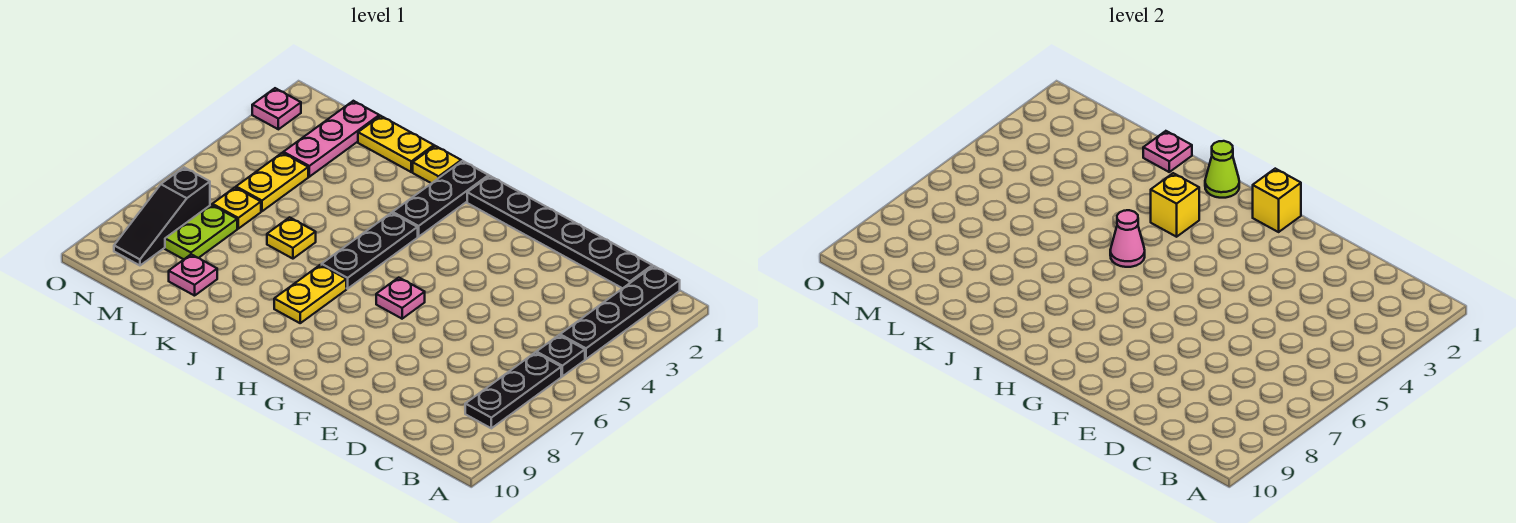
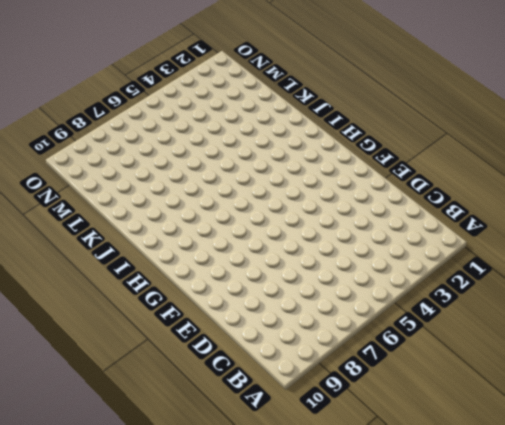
none -> black plate B1:B4 level 1
none -> black plate B5 level 1
none -> black plate B6:B8 level 1

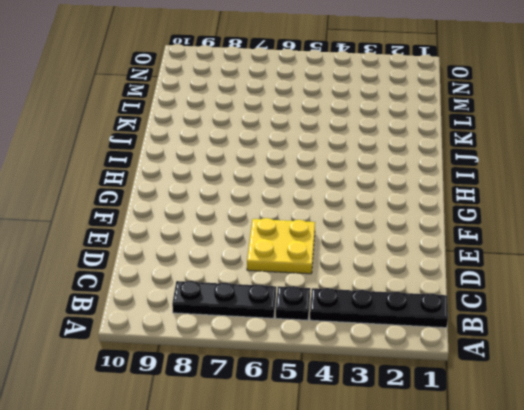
yellow plate D5:E6 level 1 -> none
none -> black plate C1:H1 level 1
none -> pink plate G6 level 1
none -> black plate I1:I3 level 1

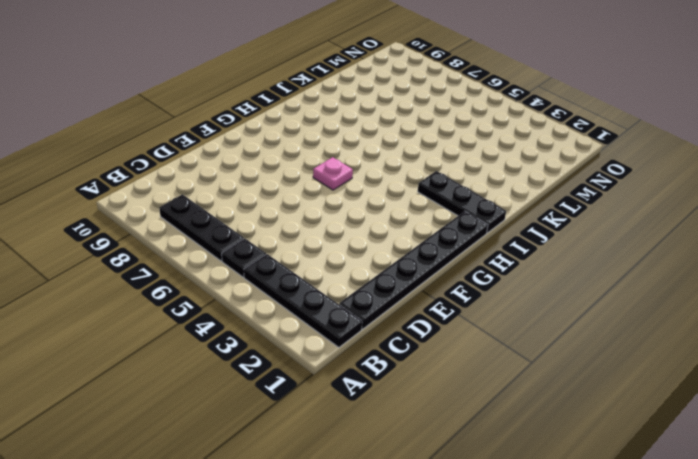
none -> black plate I4:I6 level 1
none -> yellow plate I7:I8 level 1
none -> yellow plate J1 level 1

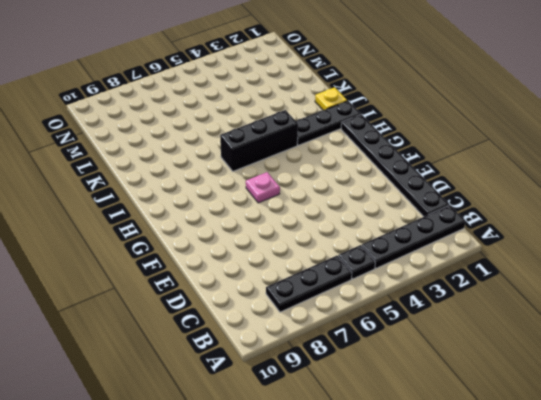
black brick I4:I6 level 1 -> black plate I4:I6 level 1
none -> yellow plate I7:I8 level 1
none -> yellow plate K1:L1 level 1
none -> yellow plate K6 level 1

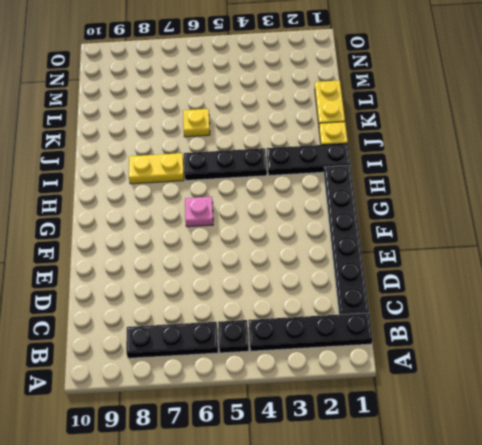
none -> pink plate L9 level 1
none -> pink plate M1:M3 level 1
none -> yellow plate M4:M5 level 1

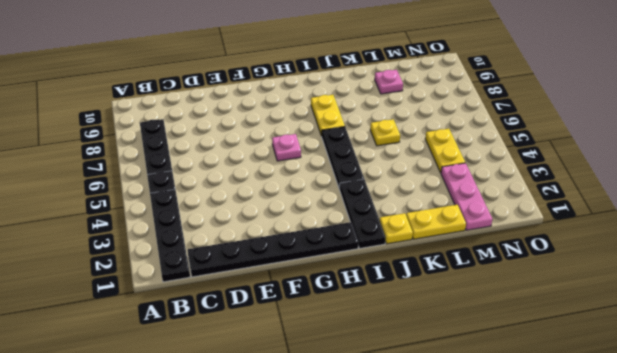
none -> yellow plate M6 level 1
none -> lime plate M7:M8 level 1
none -> black slope N7:N9 level 1 top 7

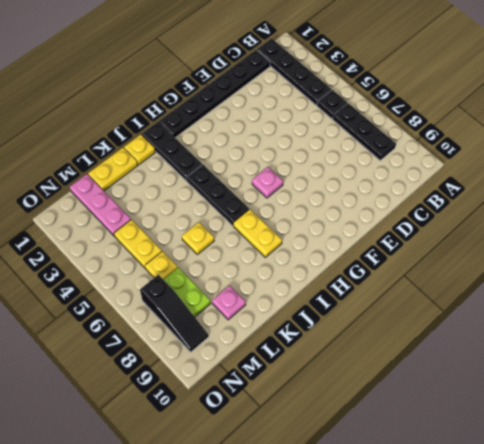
none -> pink plate O2 level 1
none -> yellow brick G1 level 2
none -> lime cone I1 level 2

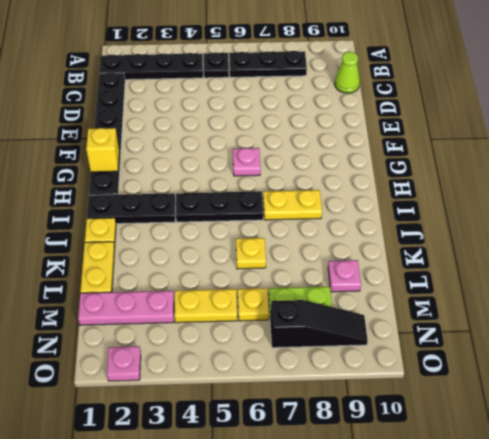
lime cone C10 level 1 -> lime cone I1 level 2
none -> yellow brick I3 level 2
none -> pink cone I5 level 2
none -> pink plate K1 level 2

